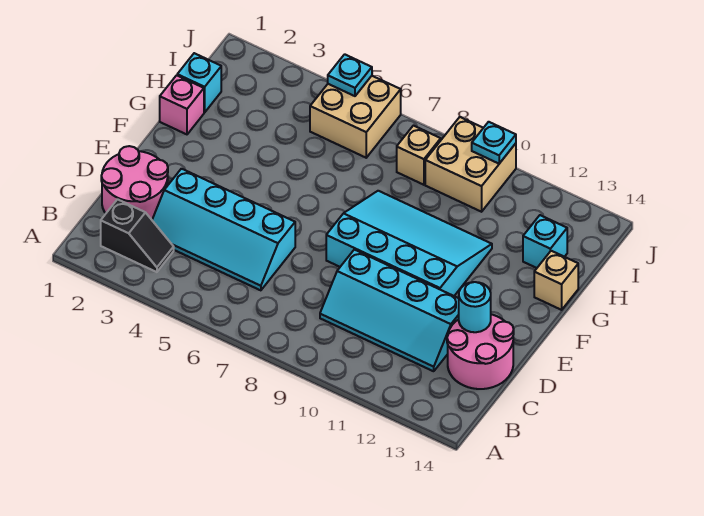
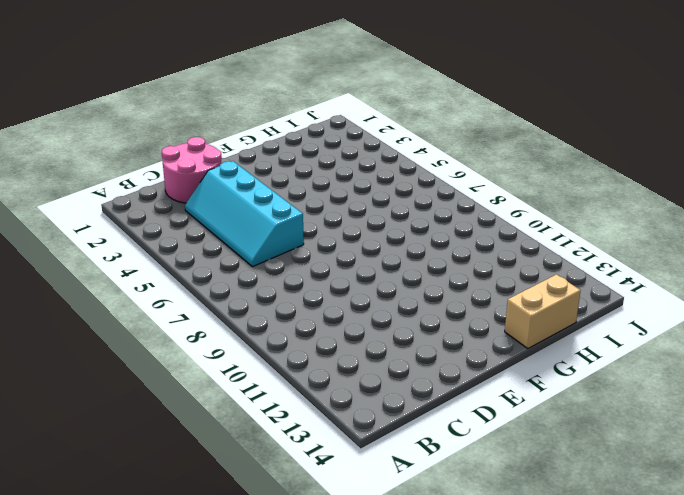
tan brick G14:H14 level 1 -> tan brick G14 level 1
none -> black slope B2:B3 level 1 top 2
none -> cyan slope C9:D12 level 1 top D
none -> pink round brick C13:D14 level 1

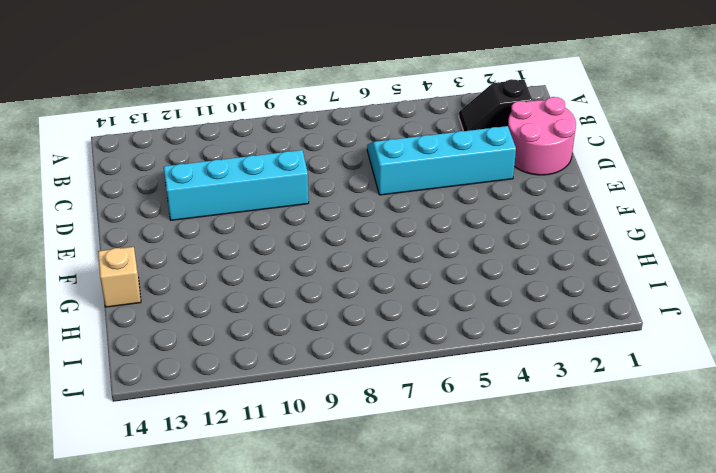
none -> pink round brick C13:D14 level 1
none -> cyan slope E8:G11 level 1 top E
none -> pink brick G1 level 1

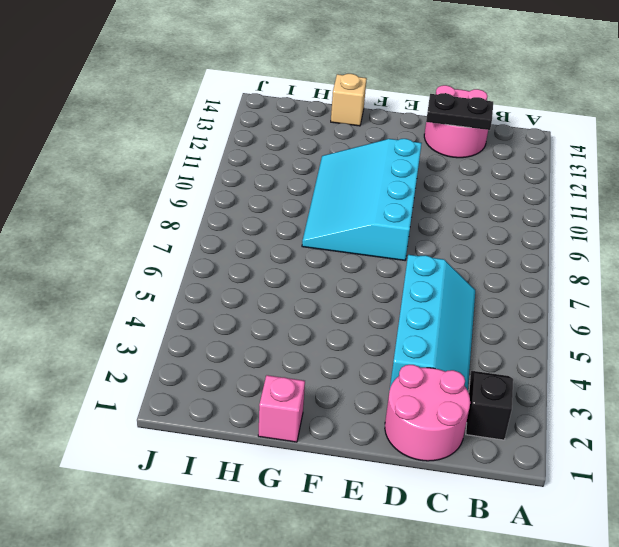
black plate C13:D13 level 2 -> cyan round brick D13 level 2
none -> cyan slope C9:D12 level 1 top D
none -> cyan brick H1 level 1
none -> cyan brick H13 level 1

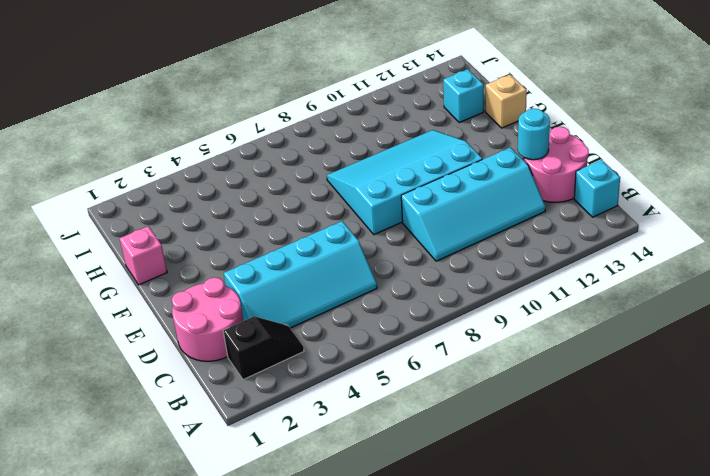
cyan brick B14 level 1 -> cyan brick H1 level 1
none -> tan brick I5:J6 level 1
none -> tan brick I8 level 1
none -> tan brick I9:J10 level 1

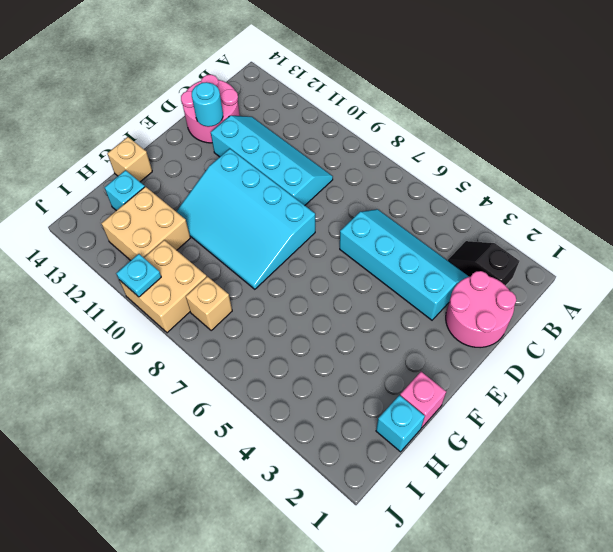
tan brick H11:I12 level 1 -> tan brick I5:J6 level 1
none -> cyan plate J5 level 2

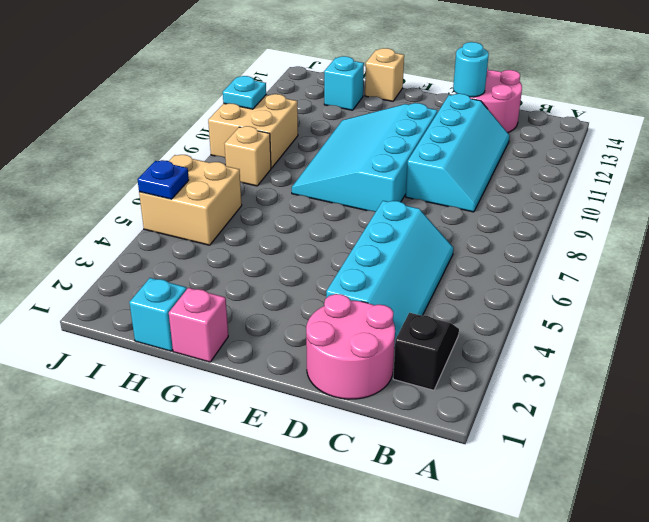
blue plate J5 level 2 -> cyan plate J5 level 2

